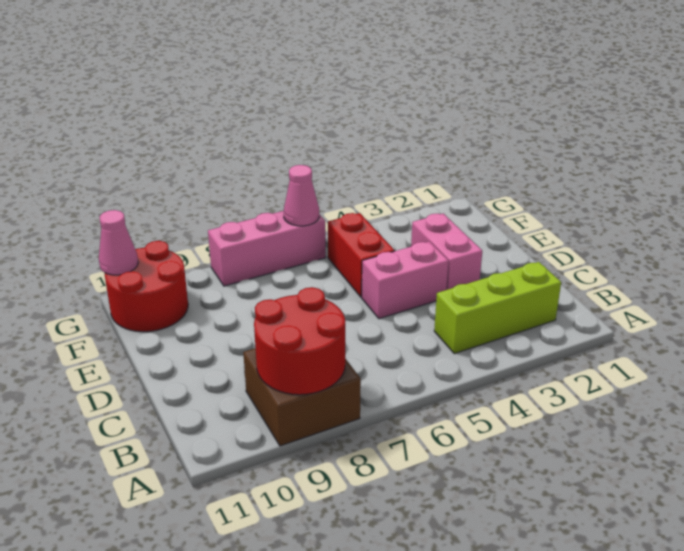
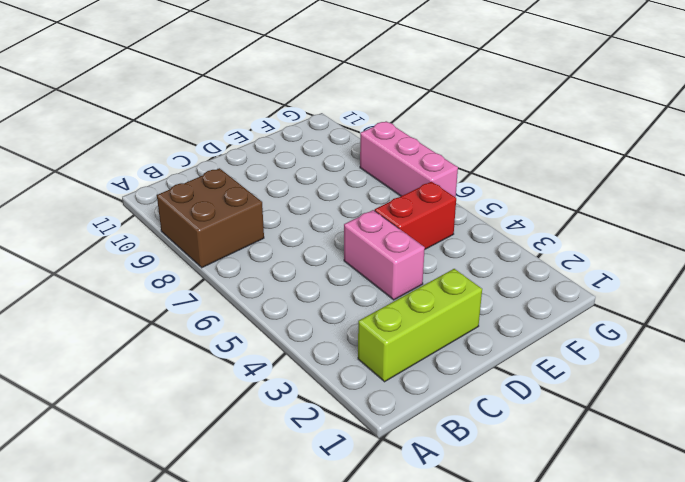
lime brick B2:D2 level 1 -> lime brick B2:B4 level 1
none -> pink brick D3:E3 level 1
none -> red round brick F10:G11 level 1

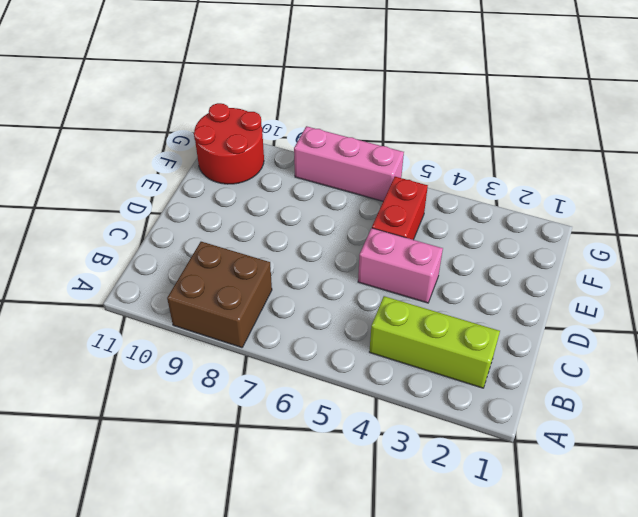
none -> pink brick D3:E3 level 1
none -> red round brick A8:B9 level 2

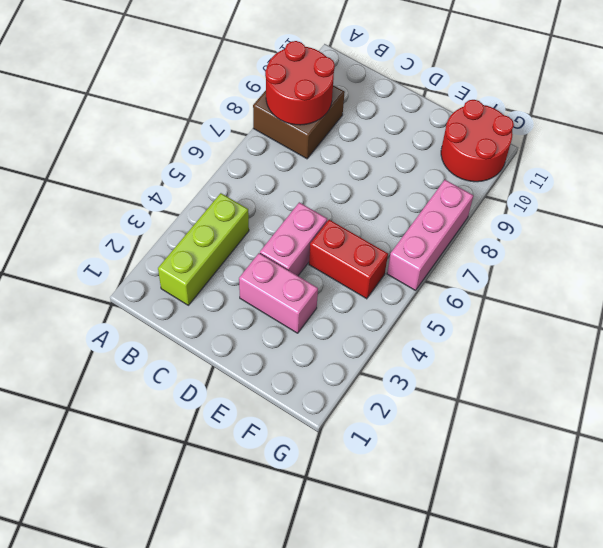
none -> pink cone G6 level 2
none -> pink cone G11 level 2

